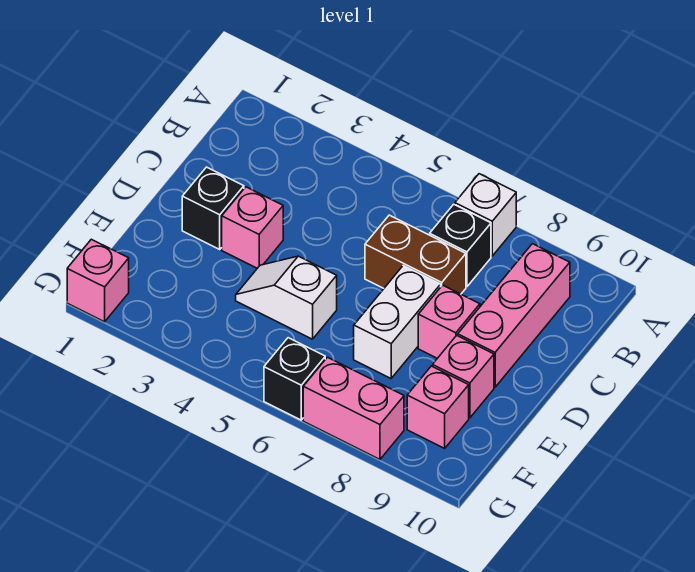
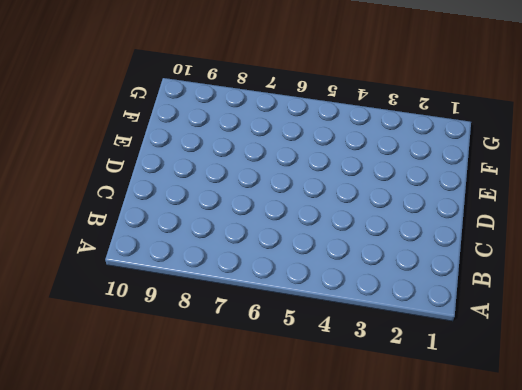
none -> white brick A7 level 1
none -> black brick B7 level 1
none -> pink brick B9:D9 level 1

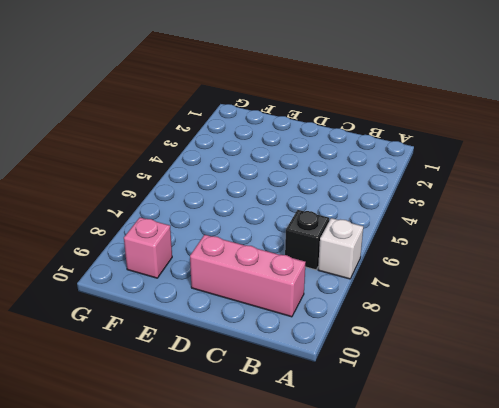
none -> brown brick C6:C7 level 1
none -> black brick D2 level 1
none -> pink brick D3 level 1

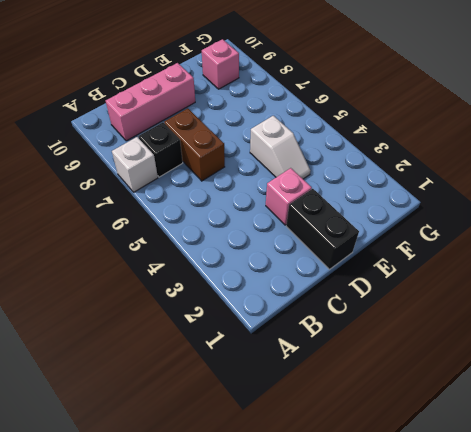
black brick D1:D2 level 1 -> black brick D2 level 1
none -> white brick D7:E7 level 1
none -> pink brick D8 level 1
none -> pink brick E9 level 1

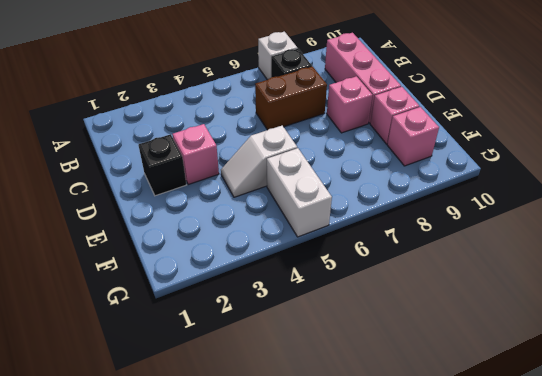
white brick F5:G5 level 1 -> white brick D7:E7 level 1
none -> pink brick G1 level 1
none -> black brick G6 level 1
none -> pink brick G7:G8 level 1

